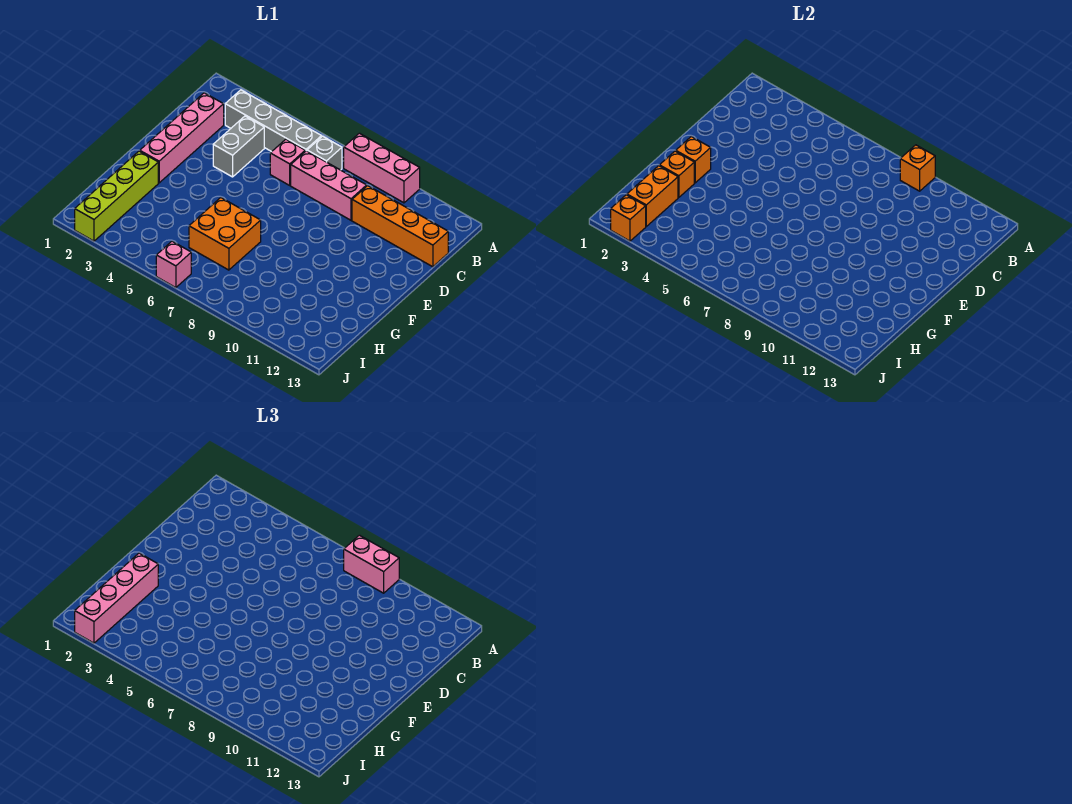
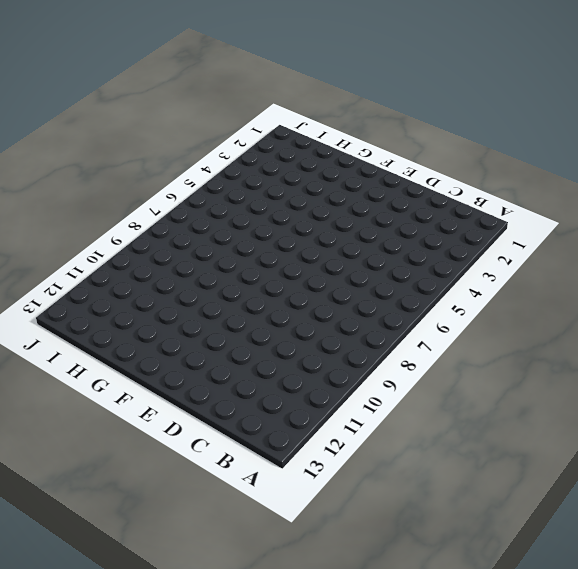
none -> pink brick A8:A10 level 1
none -> grey brick B3:B6 level 1
none -> grey brick B7 level 1

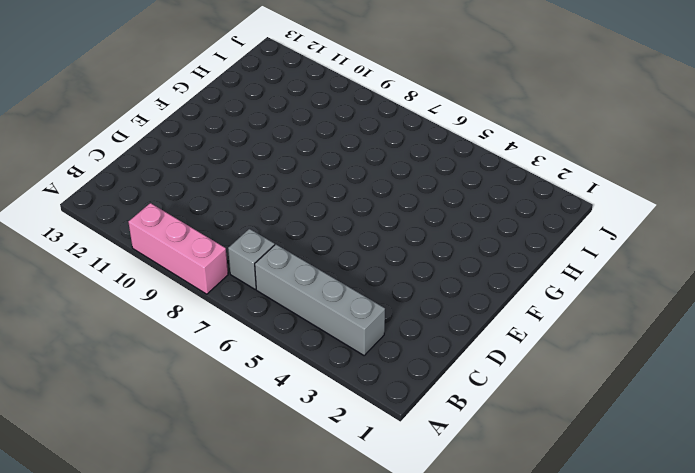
none -> pink brick C2:F2 level 1
none -> grey brick C4:D4 level 1
none -> pink brick C6 level 1

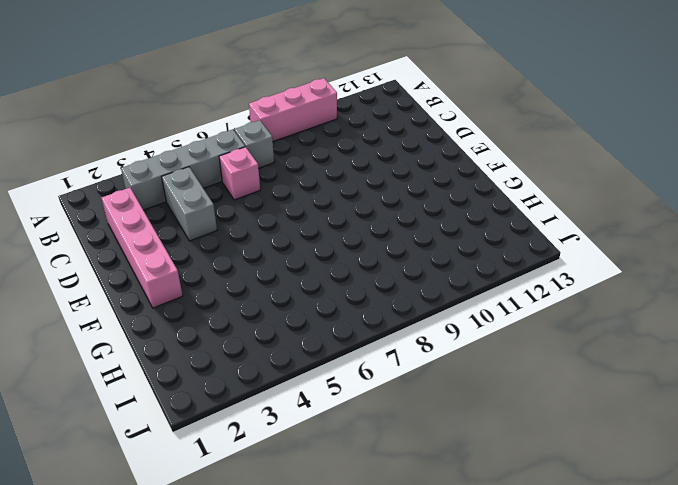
none -> pink brick C7:C9 level 1
none -> orange brick C10:C13 level 1
none -> lime brick G2:J2 level 1

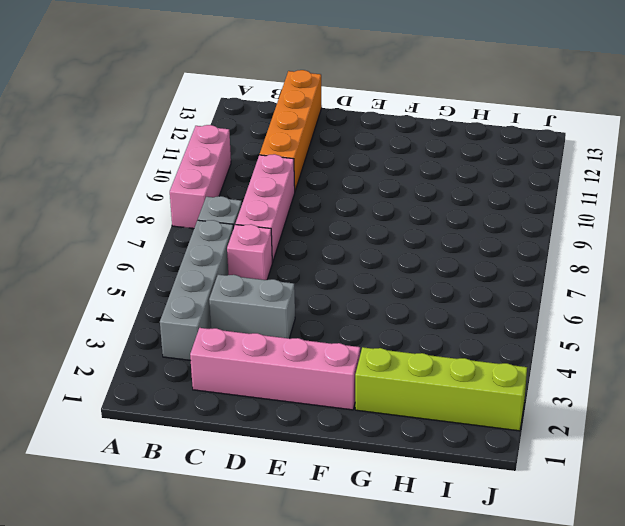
none -> orange brick G6:H7 level 1
none -> pink brick J6 level 1
none -> orange brick A9 level 2

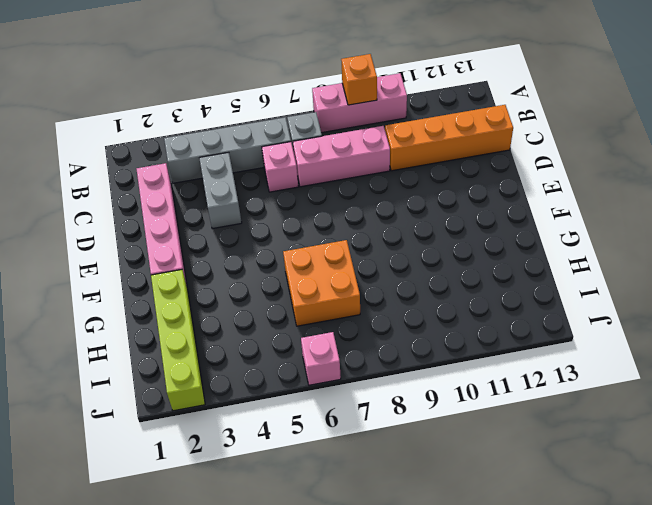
none -> orange brick F2 level 2
none -> orange brick G2 level 2
none -> orange brick H2:I2 level 2

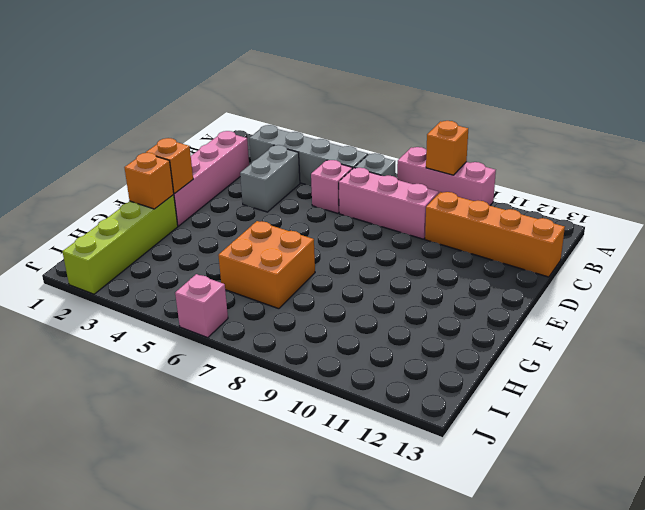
none -> orange brick H2:I2 level 2
none -> orange brick J2 level 2
none -> pink brick A8:A9 level 3

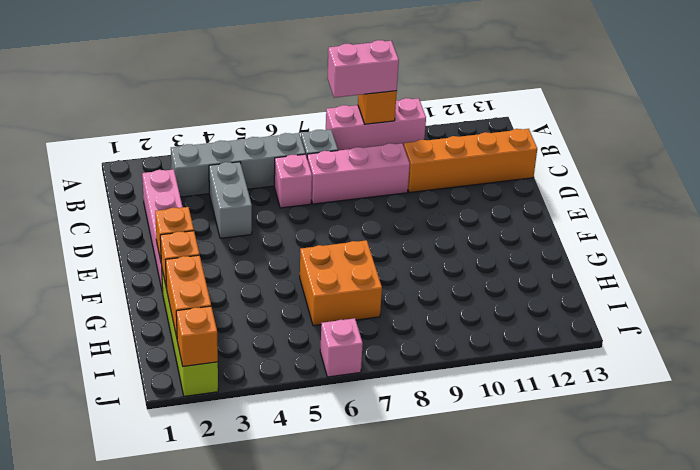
none -> pink brick G2:J2 level 3

